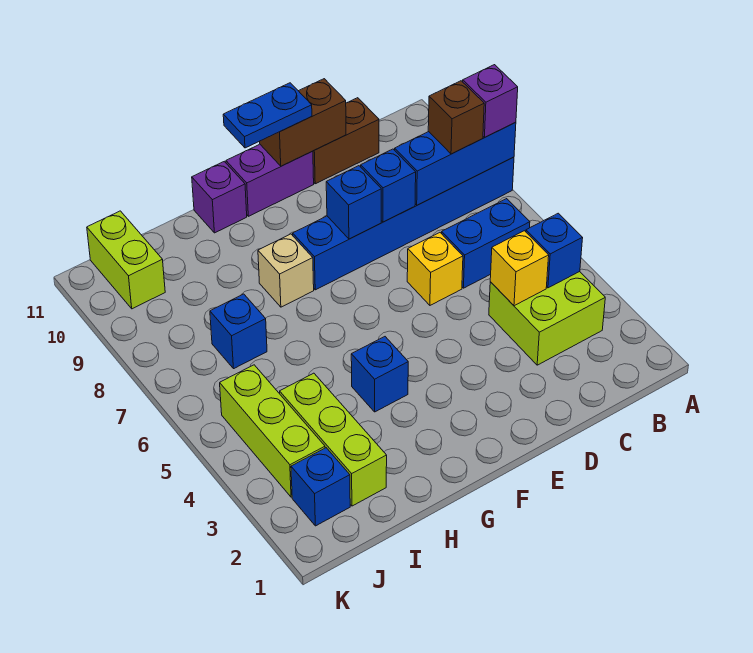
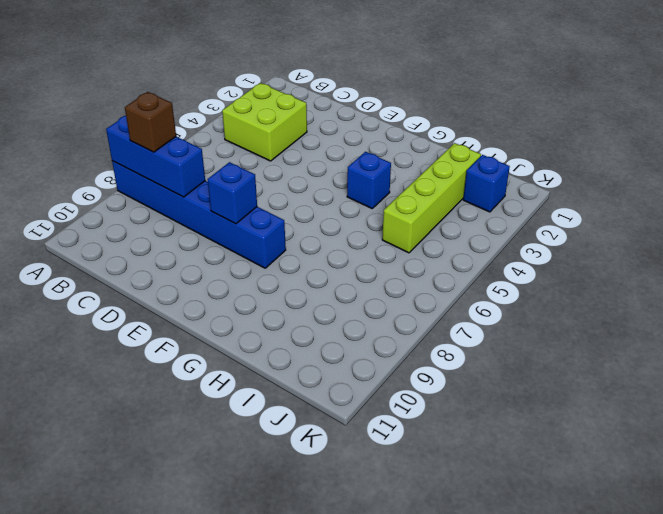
lime brick I2:I5 level 1 -> lime brick I2:I4 level 1
none -> blue brick B6:C6 level 1
none -> brown brick C11:D11 level 1
none -> yellow brick D6 level 1

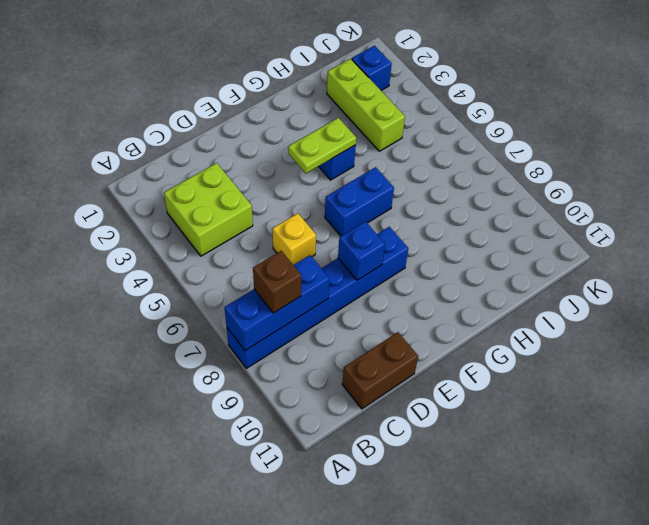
lime plate F4:G4 level 2 -> none
blue brick F6:G6 level 1 -> blue brick B6:C6 level 1
none -> purple brick E11:F11 level 1
none -> tan brick G8 level 1
none -> purple brick G11 level 1

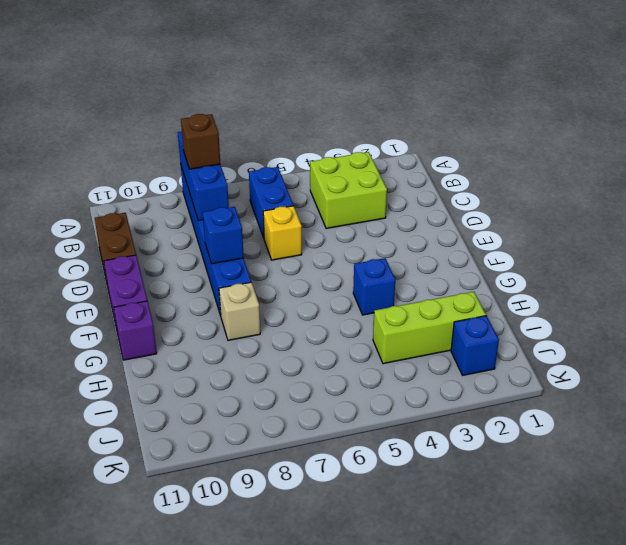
none -> blue brick I7 level 1
none -> lime brick J3:J5 level 1
none -> lime brick J10:J11 level 1

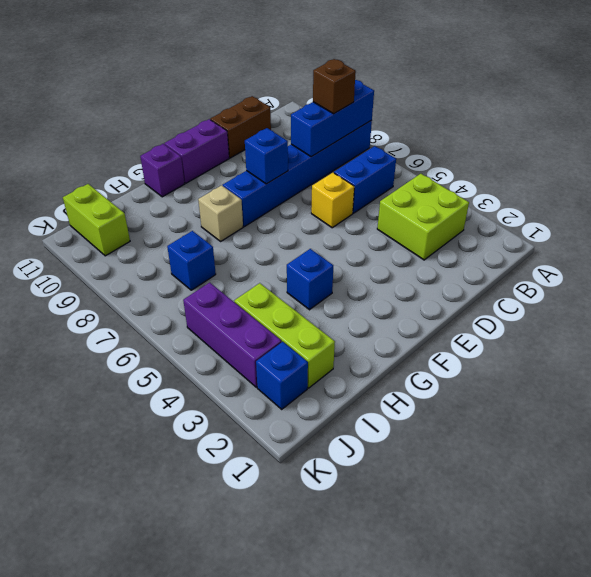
purple brick J3:J5 level 1 -> lime brick J3:J5 level 1
none -> blue brick B4 level 2
none -> yellow brick C4 level 2
none -> blue brick D8 level 2

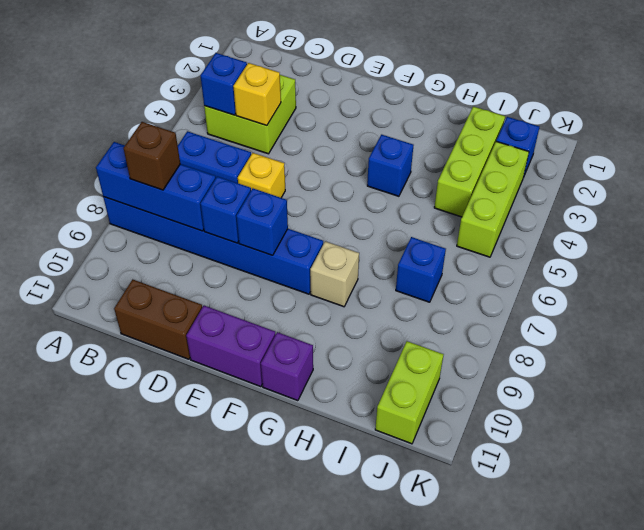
none -> brown brick D11:E11 level 2
none -> purple brick A8 level 3
none -> blue plate E11:F11 level 3

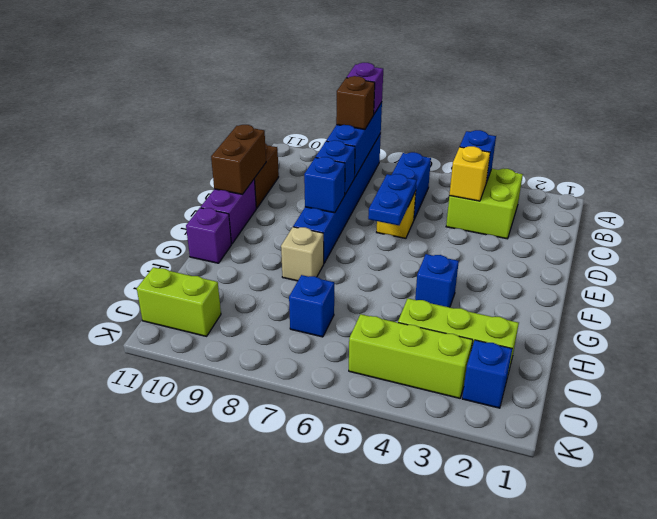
blue plate D6:E6 level 2 -> blue plate E11:F11 level 3

